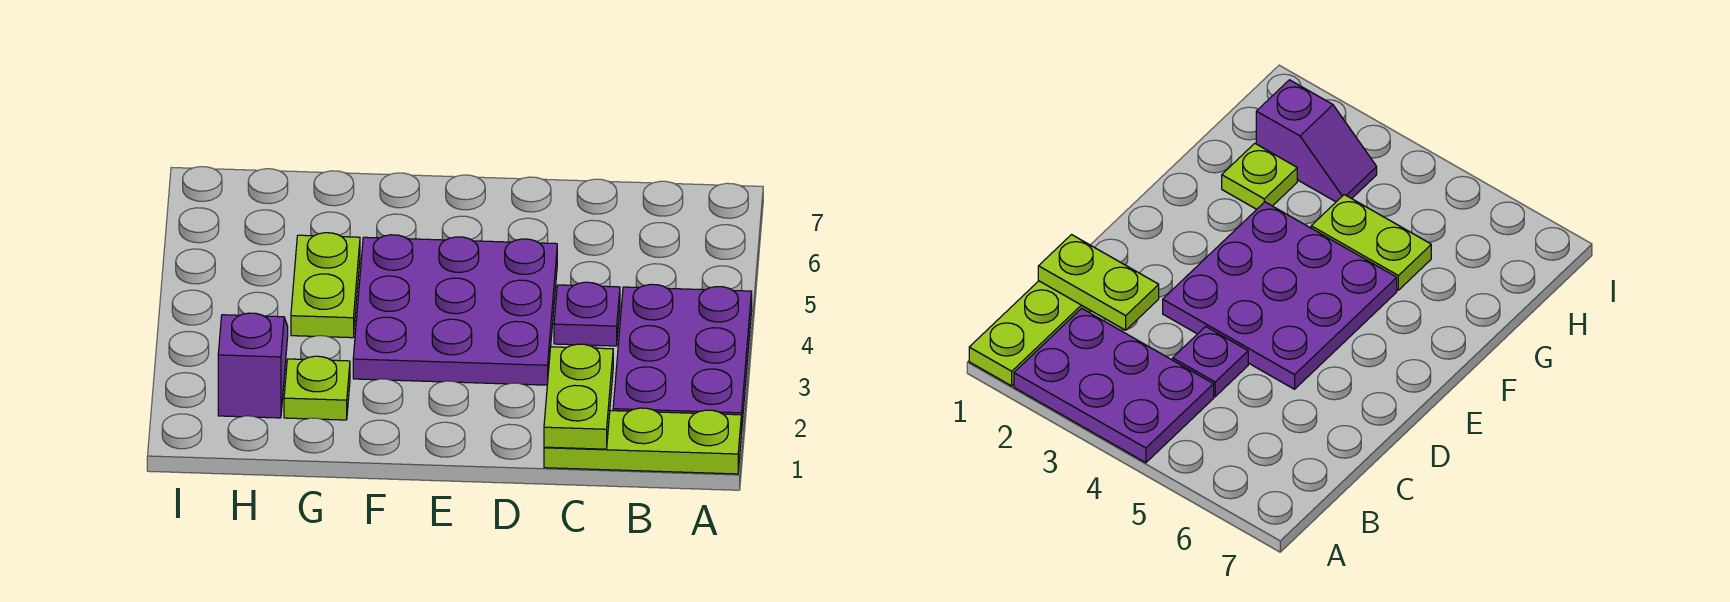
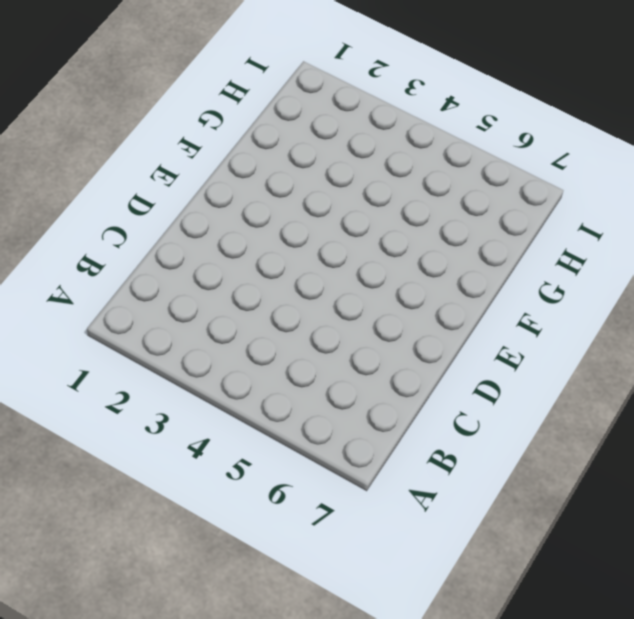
none -> lime plate A1:C1 level 1
none -> purple plate A2:B4 level 1

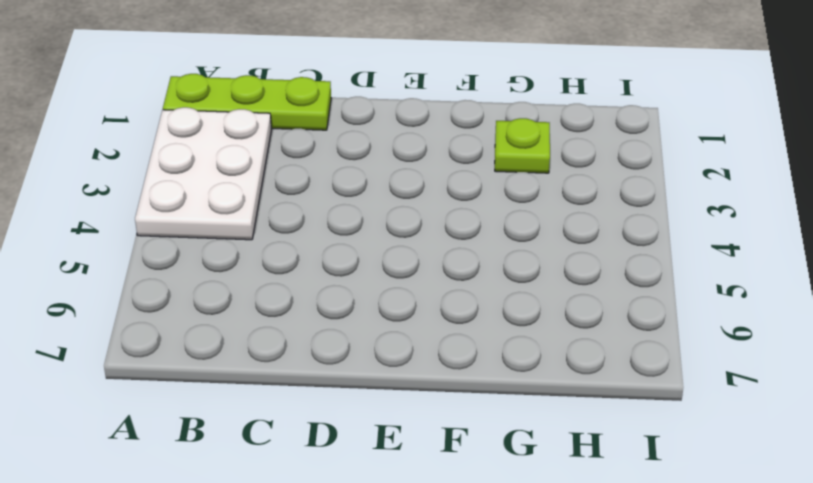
white plate A2:B4 level 1 -> purple plate A2:B4 level 1
none -> purple plate C4 level 1
none -> purple plate D3:F5 level 1

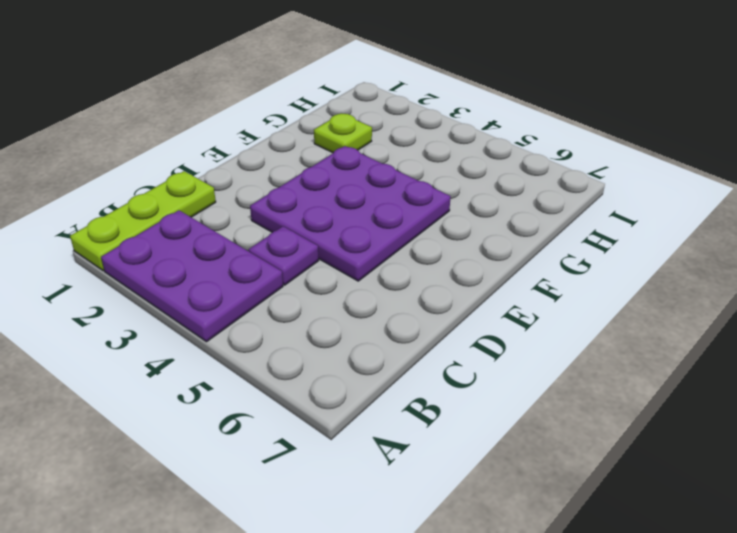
none -> lime plate G4:G5 level 1
none -> purple slope H2:H3 level 1 top 2

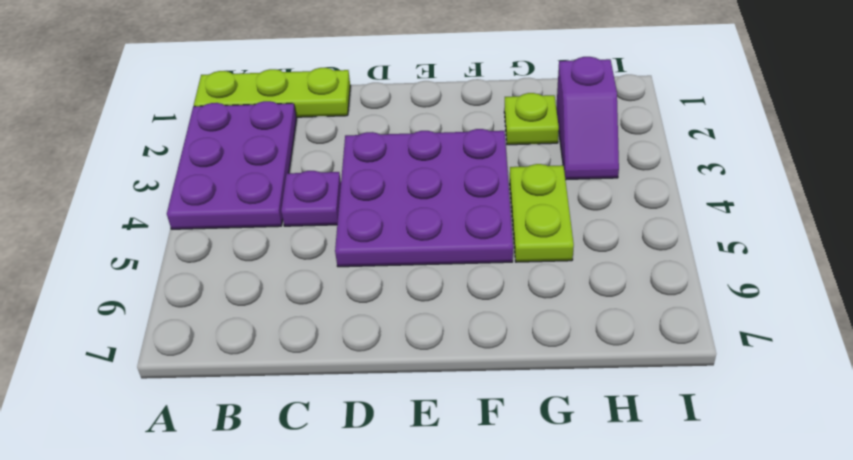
none -> lime plate C1:C2 level 2

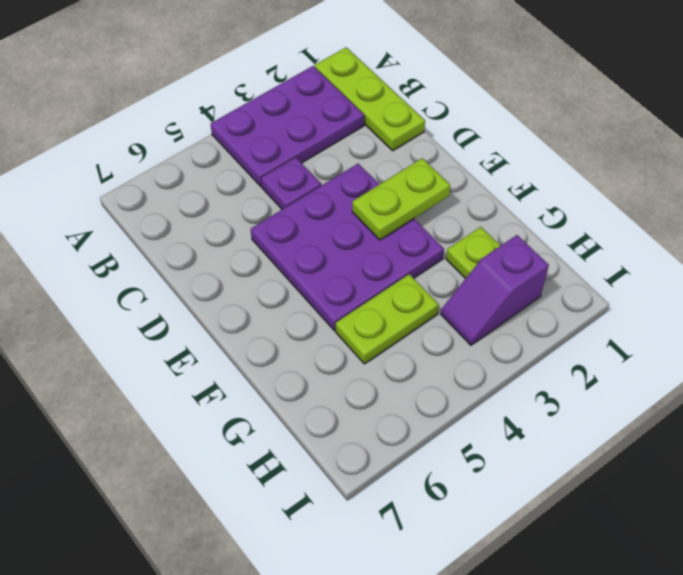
lime plate E2:E3 level 2 -> lime plate C1:C2 level 2

